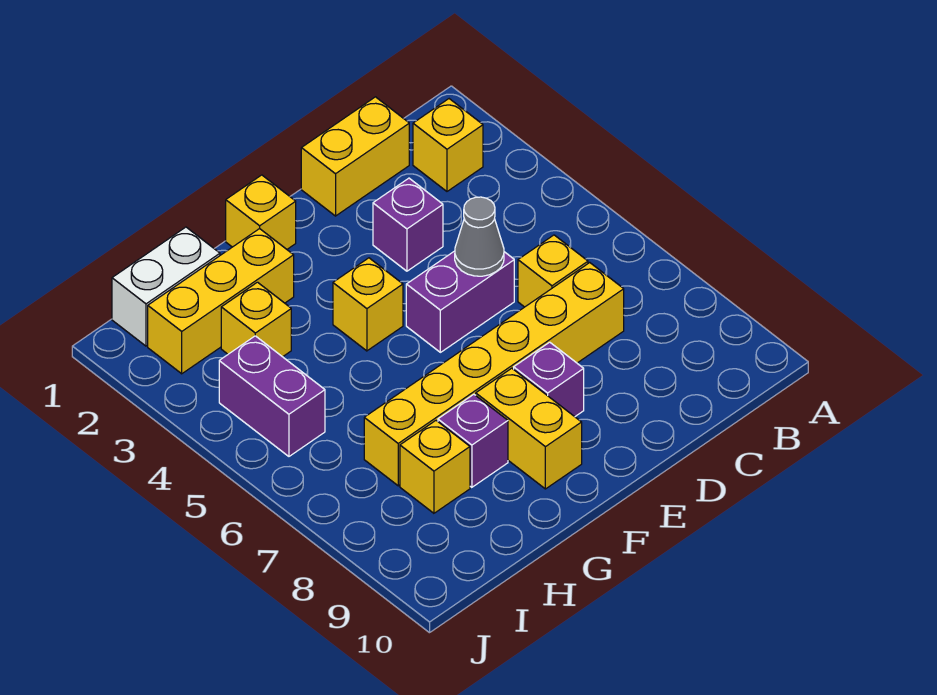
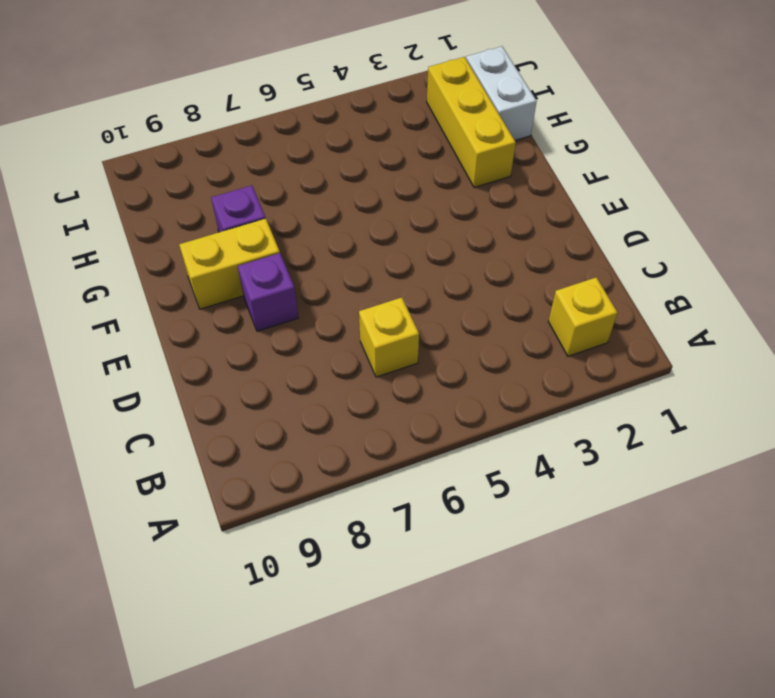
none -> yellow brick C1:D1 level 1
none -> yellow brick C7:H7 level 1
none -> purple brick D3 level 1

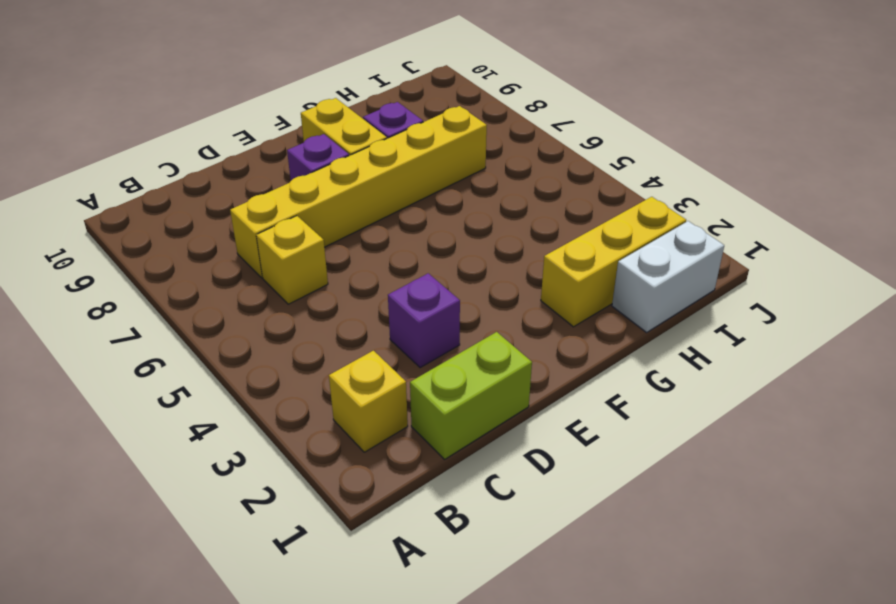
lime brick C1:D1 level 1 -> yellow brick C1:D1 level 1
none -> purple brick D5:E5 level 1
none -> yellow brick F1 level 1
none -> yellow brick F4 level 1

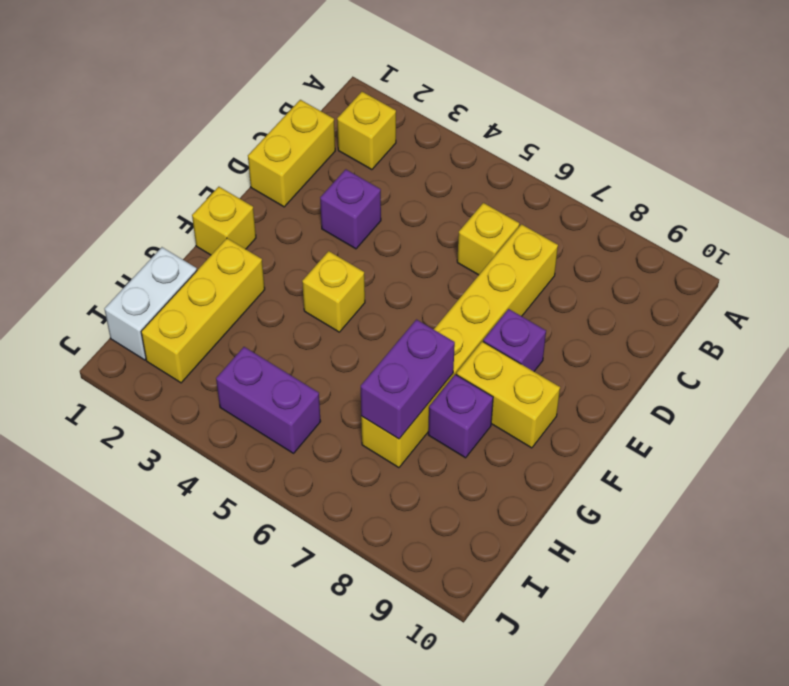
purple brick G7:H7 level 2 -> purple brick D5:E5 level 1
none -> yellow brick H3 level 1
none -> yellow brick H8 level 1
none -> grey cone D5 level 2

